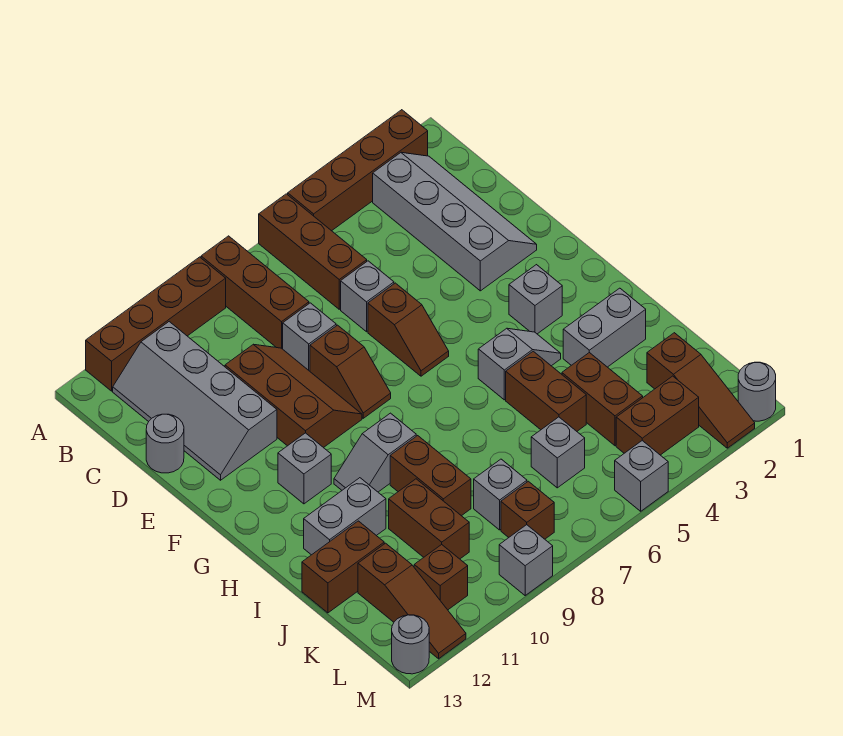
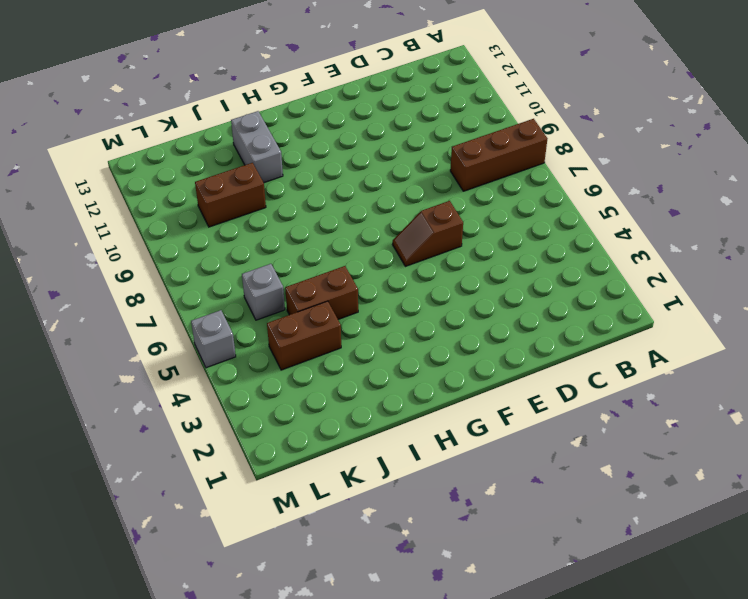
none -> brown brick A2:A5 level 1
none -> brown brick A6:C6 level 1
none -> brown brick A9:A12 level 1
none -> grey slope B2:E3 level 1 top 3

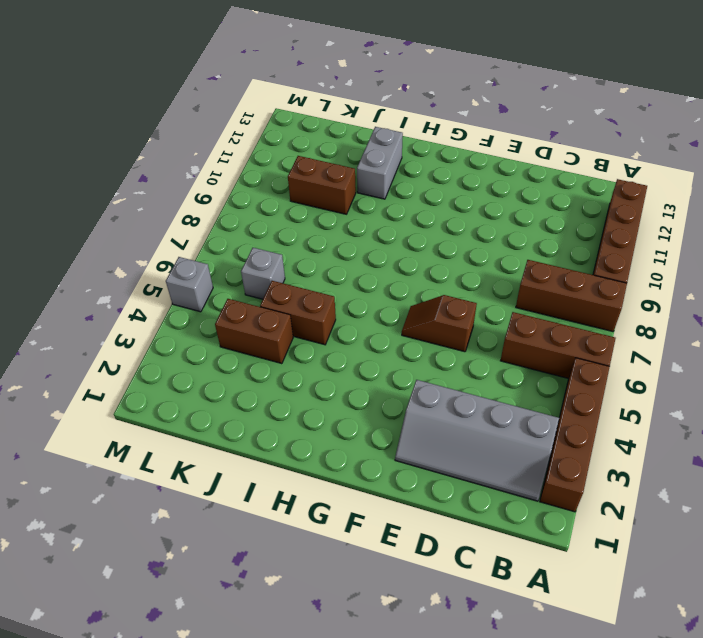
none -> grey slope B11:E12 level 1 top 11
none -> grey brick D6 level 1
none -> grey brick D8 level 1
none -> brown slope D9:F10 level 1 top 10

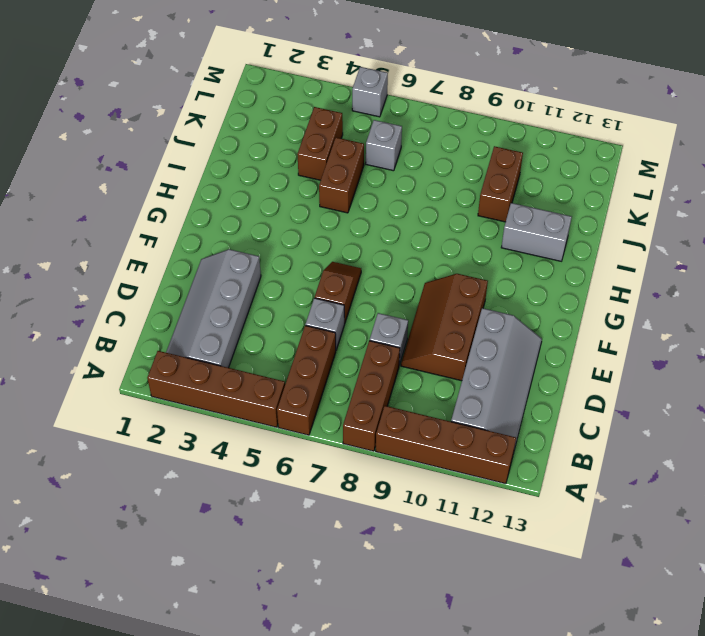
none -> grey round brick D13 level 1
none -> brown slope E8:F8 level 1 top E
none -> grey brick G3 level 1
none -> grey brick G11 level 1

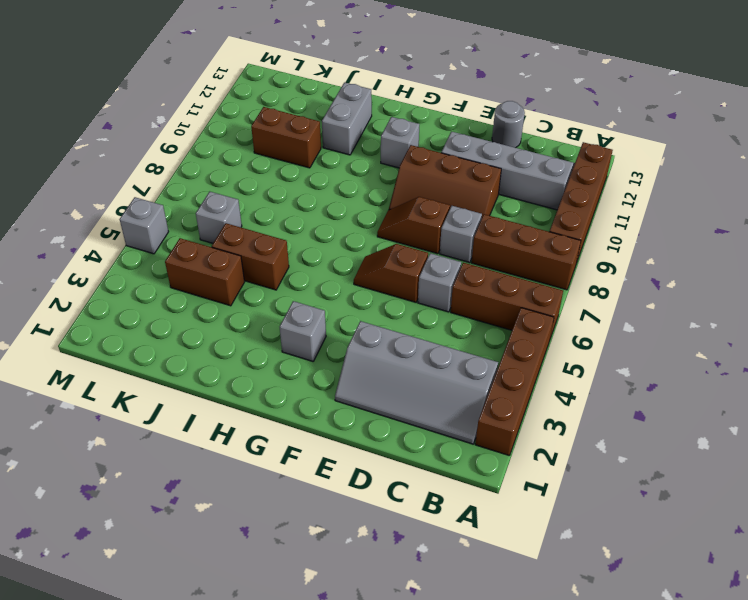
none -> grey slope H4:H5 level 1 top 5
none -> grey slope H9:H10 level 1 top 9
none -> grey brick I2:I3 level 1
none -> brown brick I9:J9 level 1

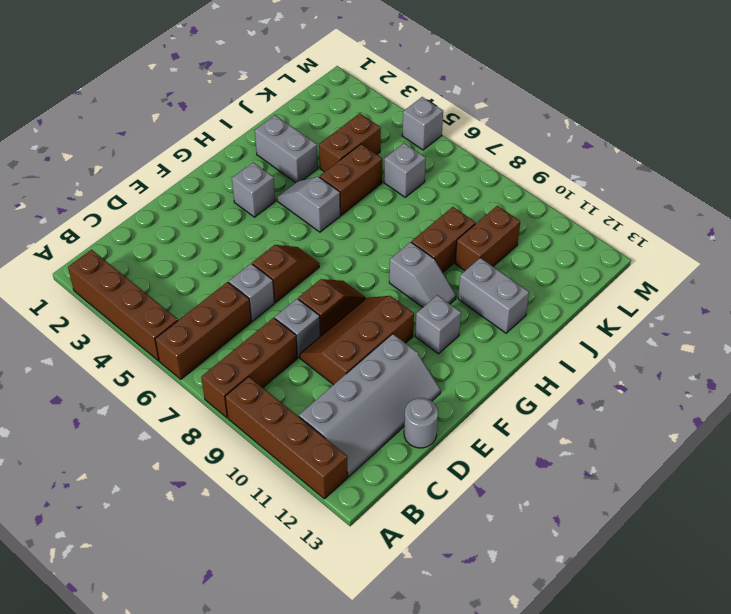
none -> grey slope B2:E3 level 1 top 3
none -> brown brick J12:J13 level 1
none -> brown slope K2:M2 level 1 top K
none -> grey brick K8 level 1

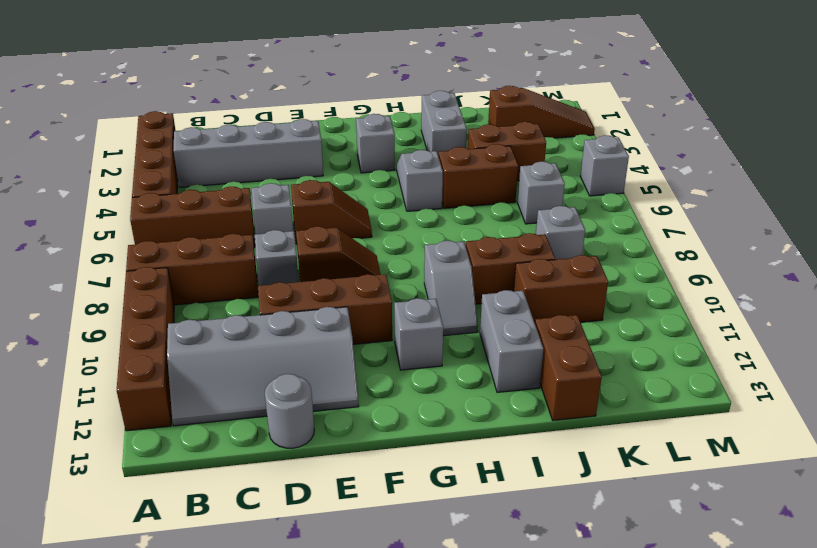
none -> brown slope K12:M12 level 1 top K
none -> brown brick L3:L4 level 1
none -> brown brick L8 level 1
none -> brown brick L11 level 1

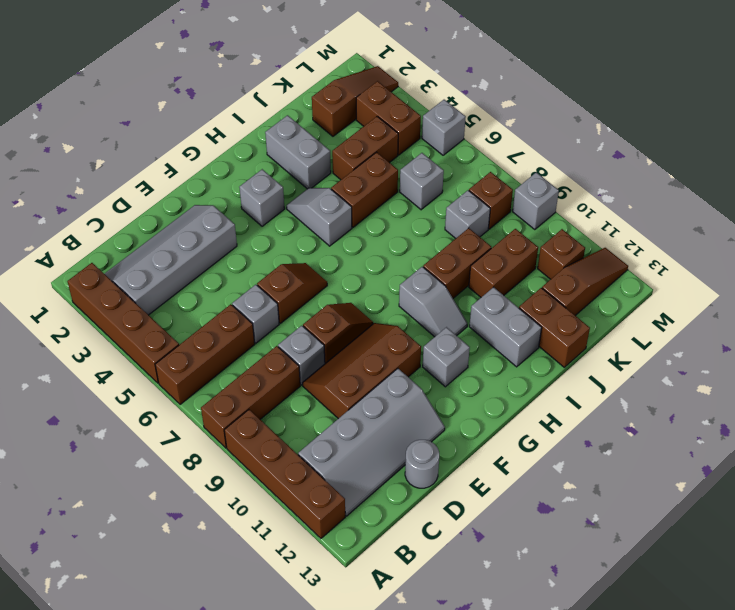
none -> grey round brick M1 level 1
none -> grey round brick M13 level 1

